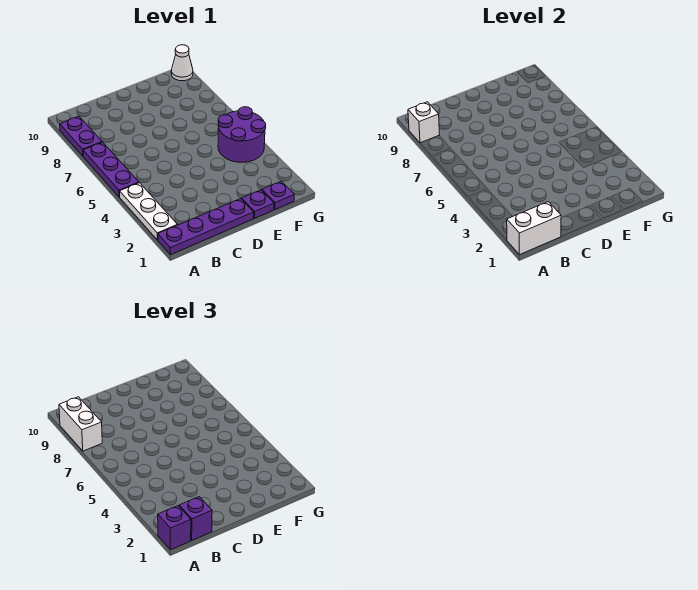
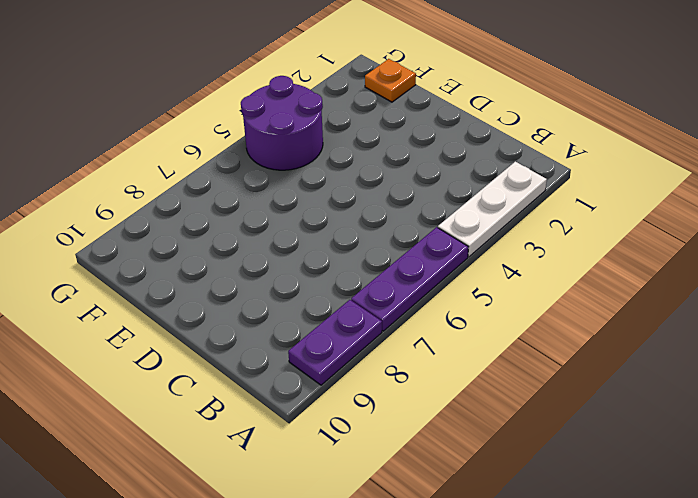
orange plate F1 level 1 -> purple plate F1 level 1
none -> purple plate A1:D1 level 1
none -> purple plate E1 level 1
none -> white cone G10 level 1

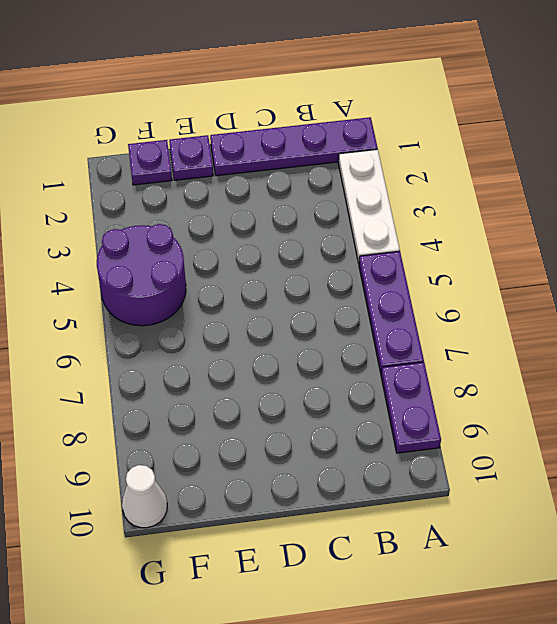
none -> white brick A1:B1 level 2
none -> white brick A9 level 2
none -> purple brick A1 level 3

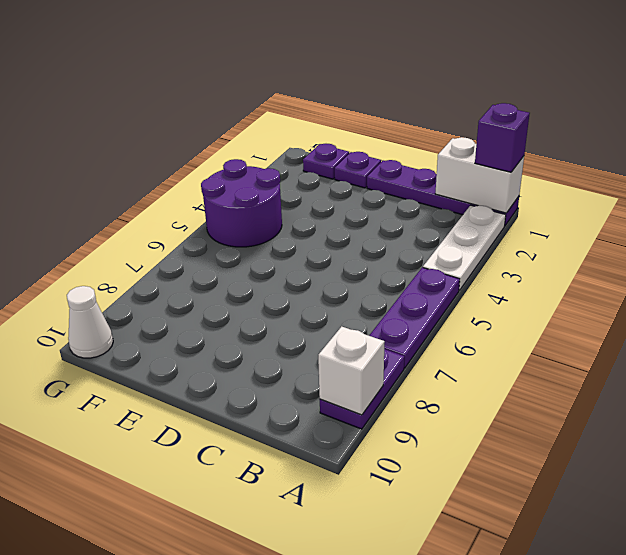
none -> white brick A8:A9 level 3
none -> purple brick B1 level 3

